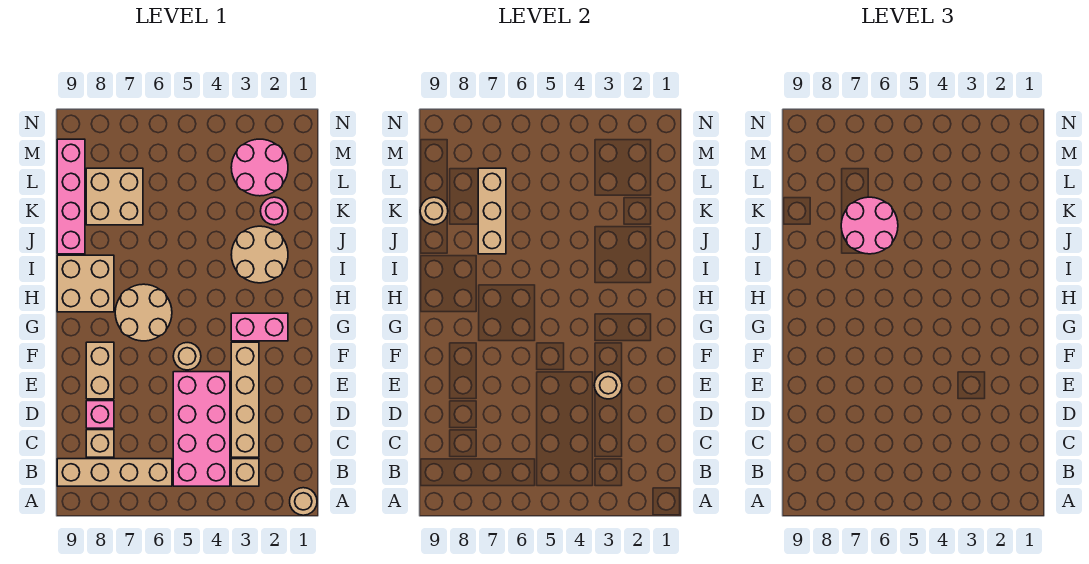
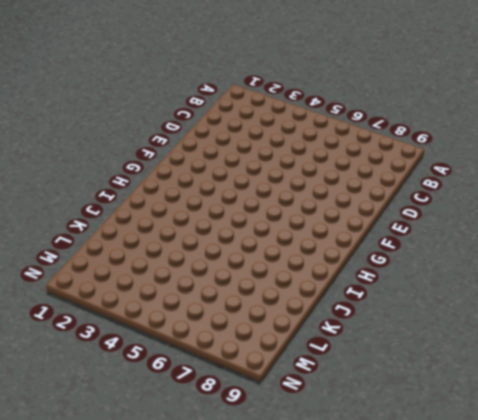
none -> tan round brick A1 level 1
none -> tan brick B3 level 1
none -> pink brick B4:E5 level 1

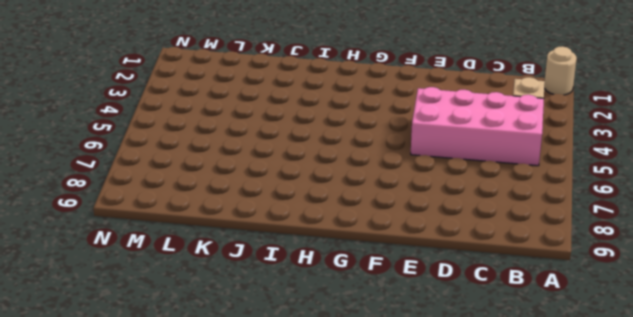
none -> tan brick B6:B9 level 1
none -> tan brick C3:F3 level 1
none -> tan brick C8 level 1

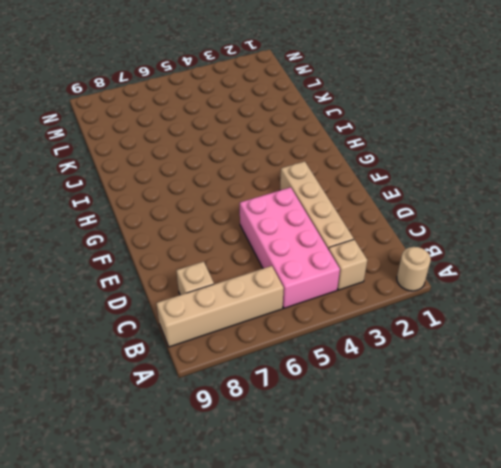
none -> pink brick D8 level 1
none -> tan brick E8:F8 level 1
none -> tan round brick F5 level 1

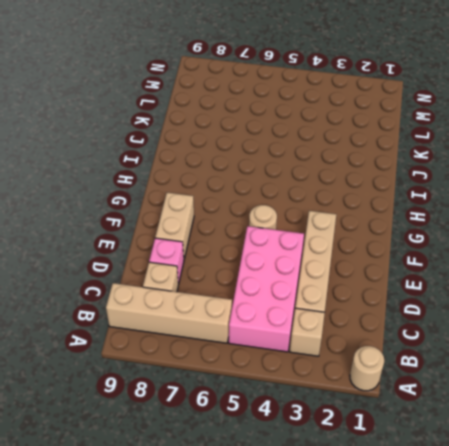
none -> pink brick G2:G3 level 1
none -> tan round brick G6:H7 level 1
none -> tan brick H8:I9 level 1

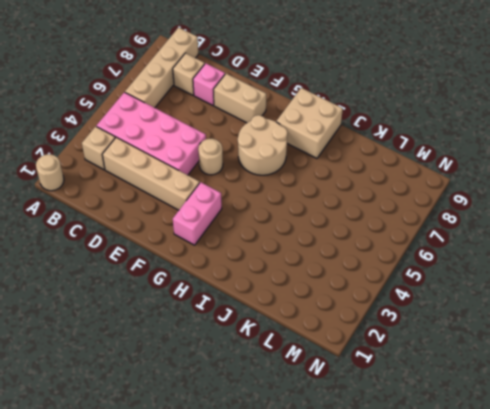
none -> tan round brick I2:J3 level 1
none -> pink brick J9:M9 level 1
none -> pink round brick K2 level 1

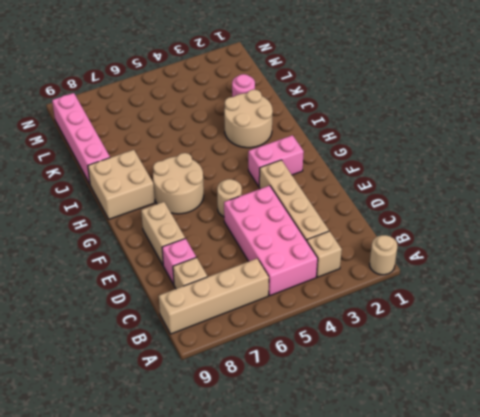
none -> tan brick K7:L8 level 1
none -> pink round brick L2:M3 level 1
none -> tan round brick E3 level 2

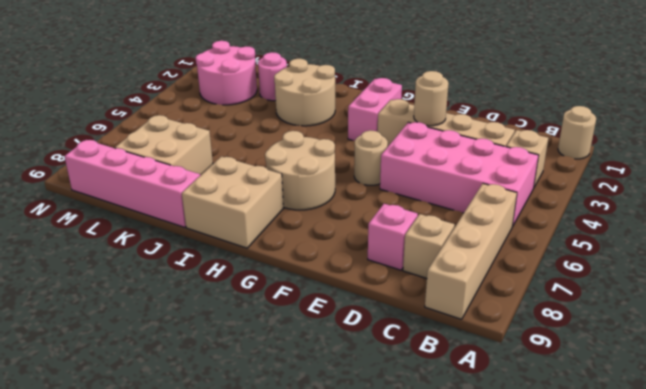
none -> tan brick E8:F8 level 1
none -> tan brick J7:L7 level 2
none -> tan round brick K9 level 2

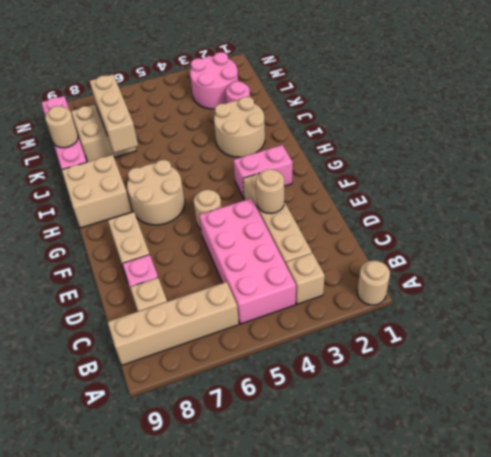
none -> pink round brick J6:K7 level 3

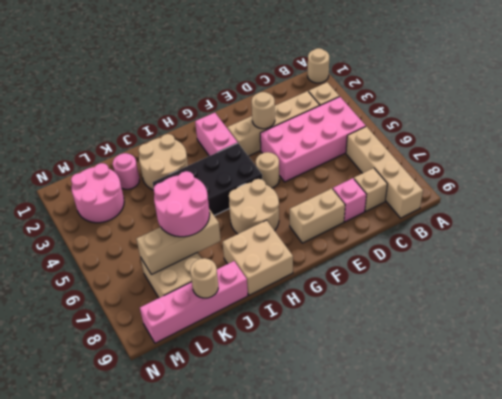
black brick G4:J5 level 1 -> none

